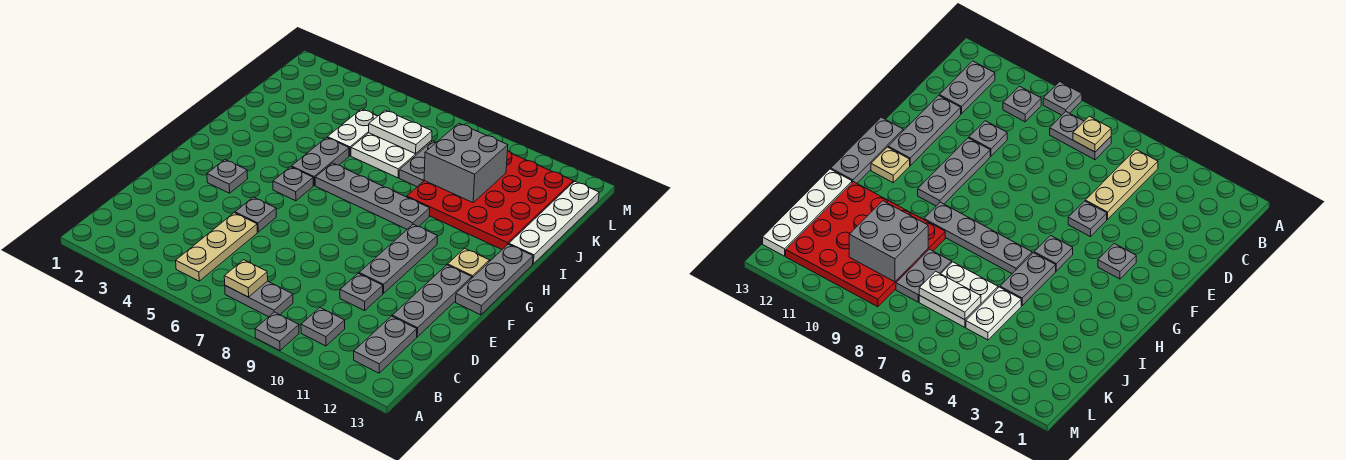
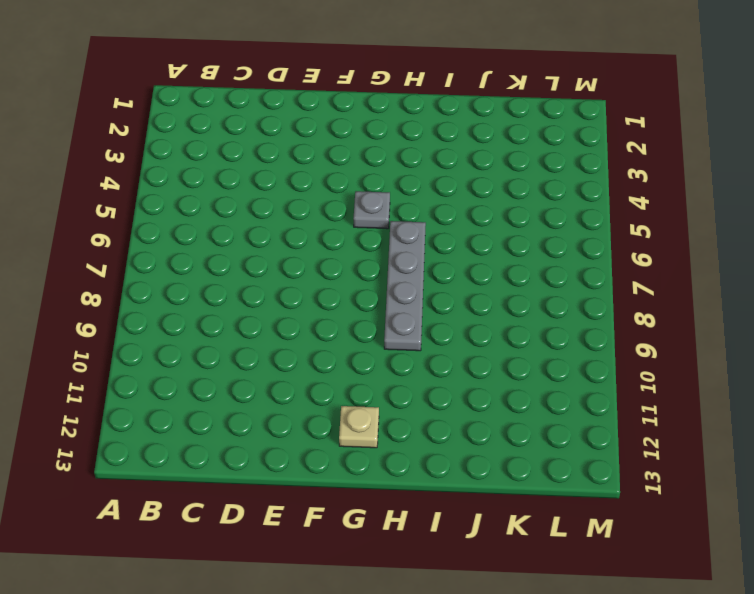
none -> grey plate A9 level 1
none -> tan plate B5:D5 level 1
none -> grey plate B7:B8 level 1

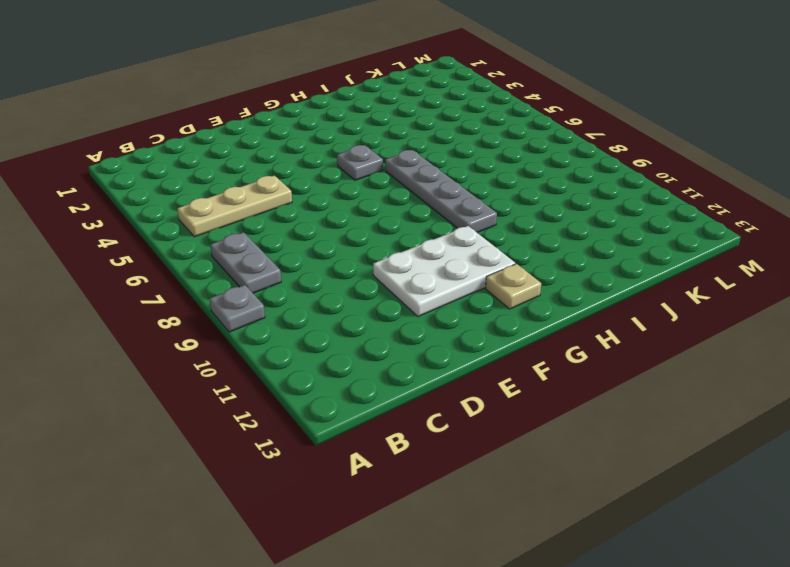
white plate E10:G11 level 1 -> grey plate E10:G10 level 1
none -> grey plate B10 level 1
none -> grey plate B12:C12 level 1
none -> grey plate D10 level 1

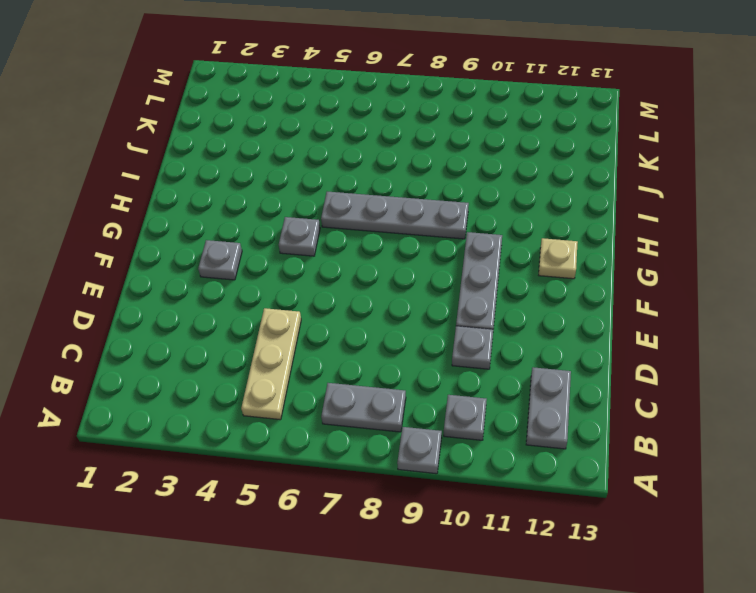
none -> grey plate D12:F12 level 1
none -> grey plate E5 level 1
none -> grey plate F13:H13 level 1

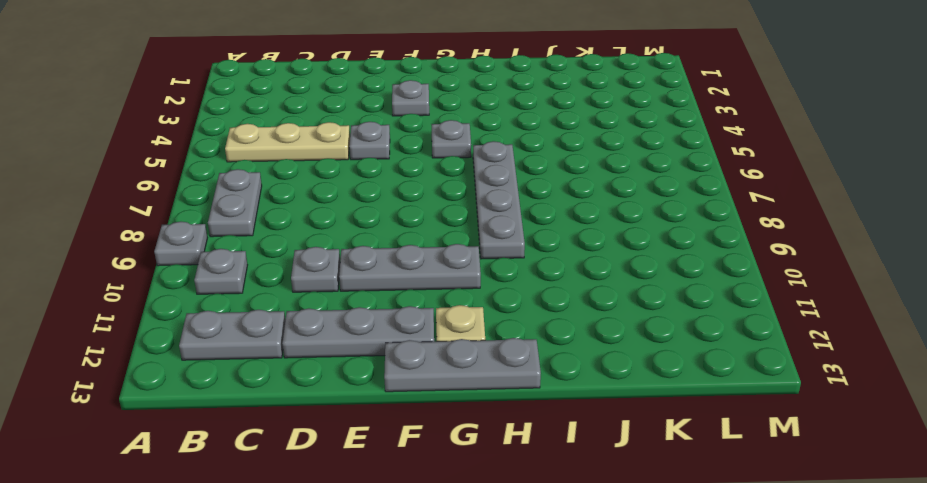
none -> grey plate H5:I5 level 1
none -> red plate I9:L12 level 1
none -> white plate I13:L13 level 1

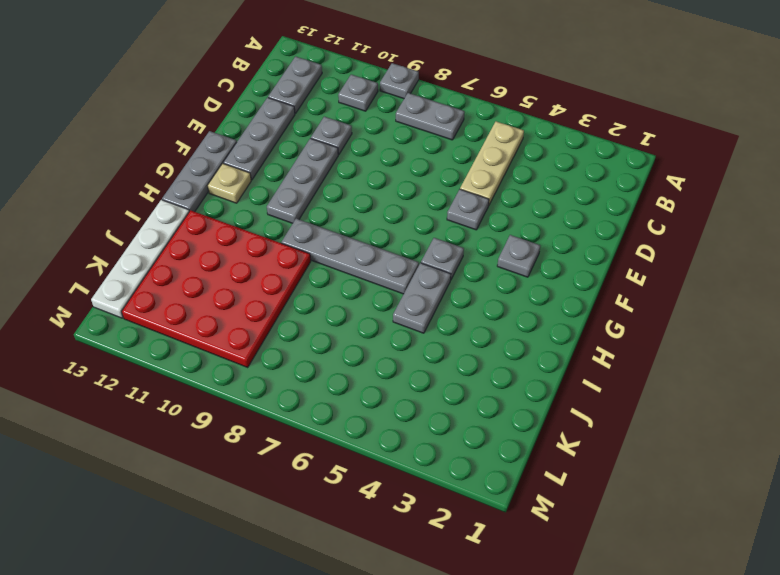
none -> white plate J5:K5 level 1
none -> white plate J6:K7 level 1
none -> grey plate J8:K8 level 1

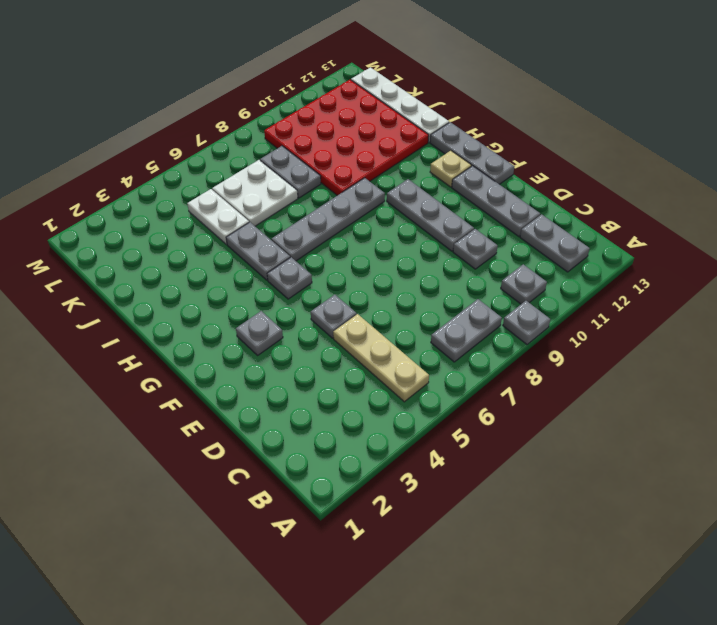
none -> tan plate B7 level 2
none -> grey brick J9:K10 level 2
none -> white plate K6:K7 level 2

